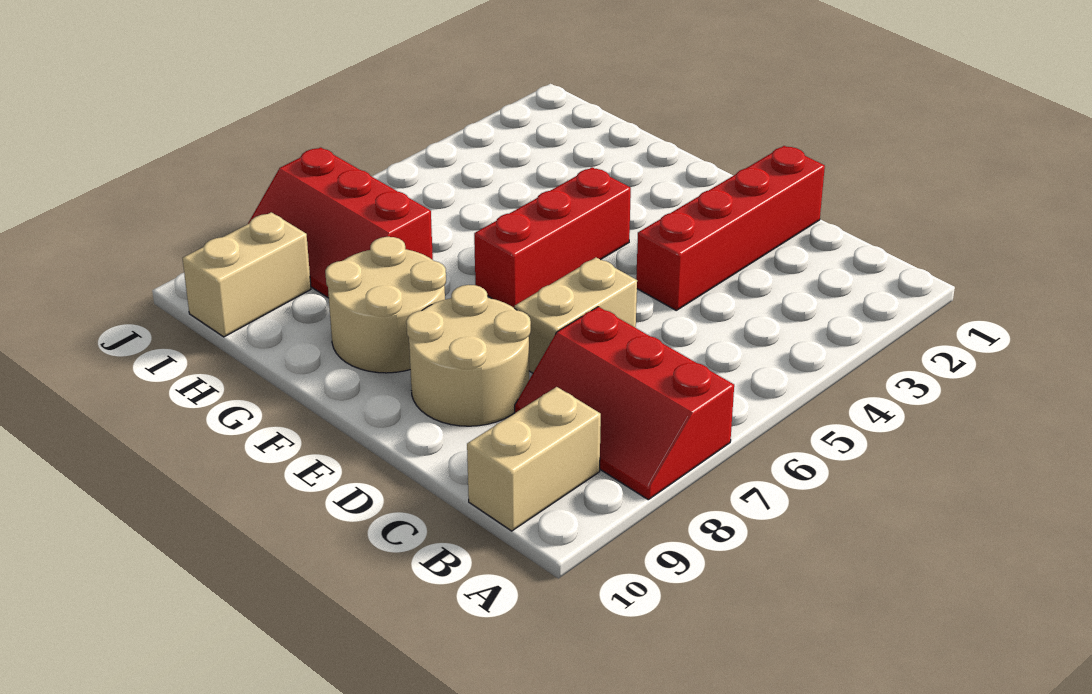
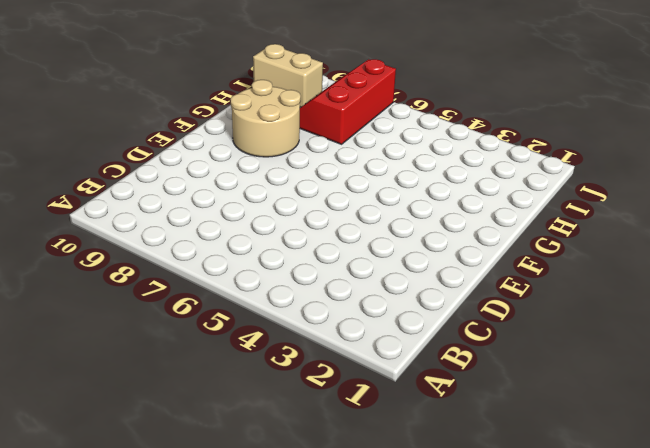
none -> red slope A7:C8 level 1 top 7
none -> tan brick B9:B10 level 1

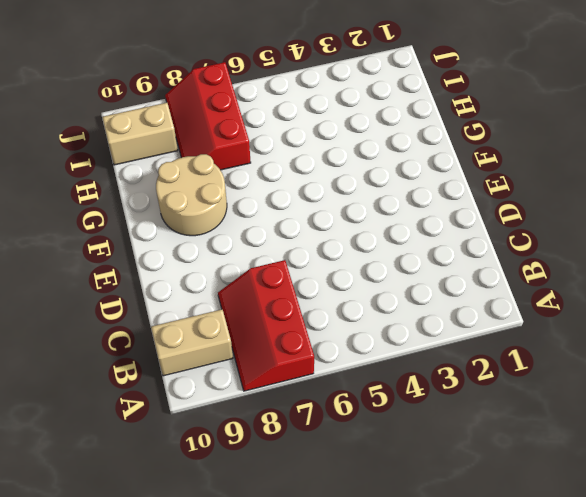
none -> red brick D1:D4 level 1
none -> tan brick D6:D7 level 1

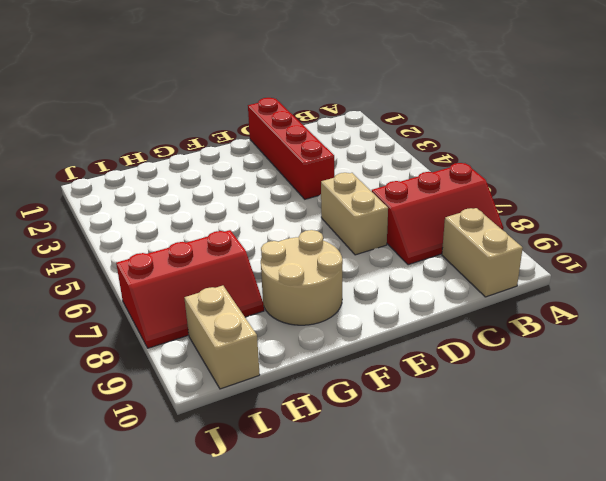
none -> tan round brick D8:E9 level 1
none -> red brick F4:F6 level 1

